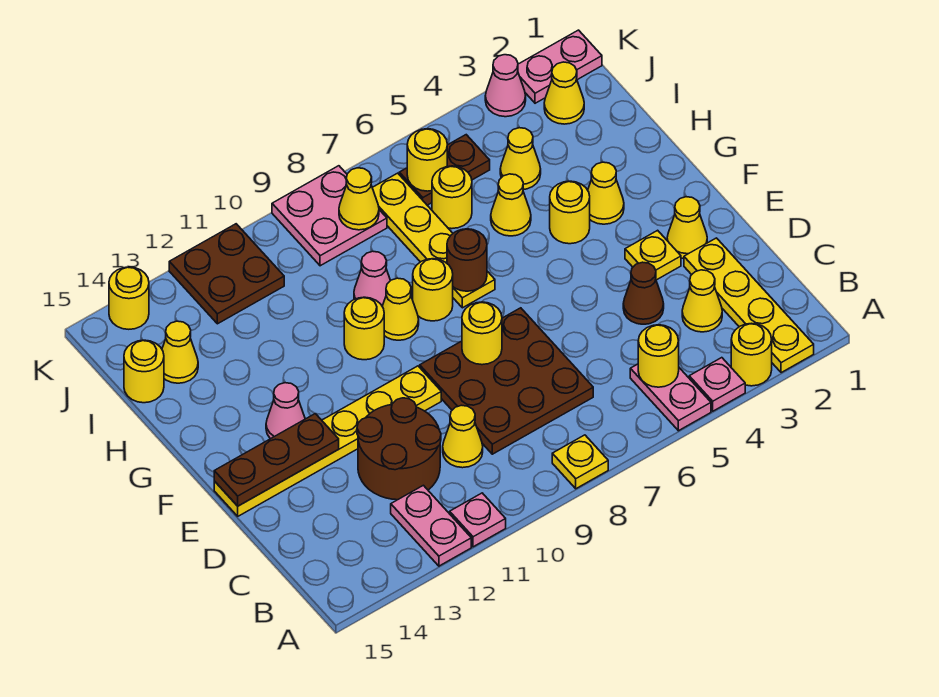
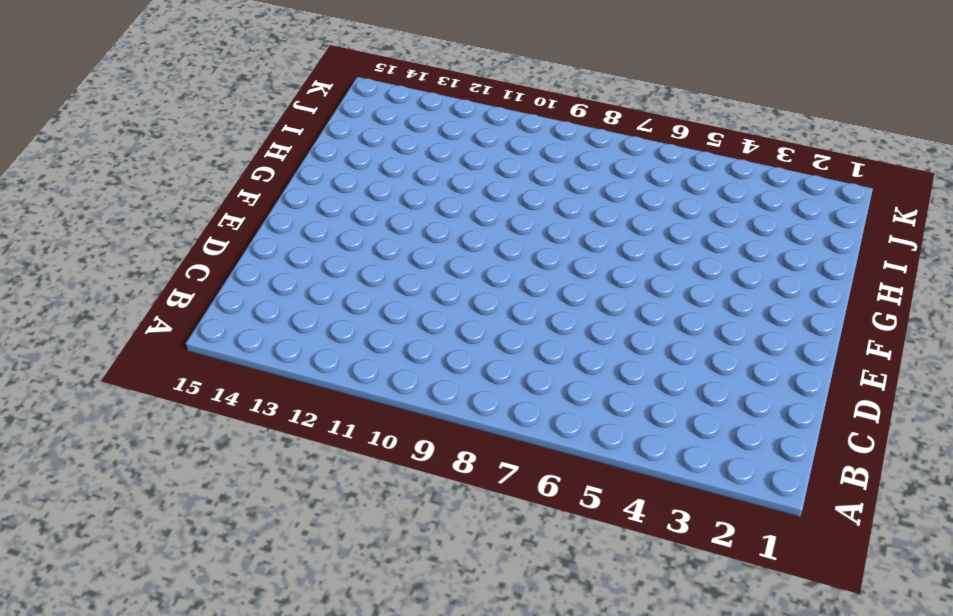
none -> yellow plate A2:D2 level 1
none -> yellow round brick A3 level 1
none -> pink plate A4 level 1
none -> pink plate A5:B5 level 1

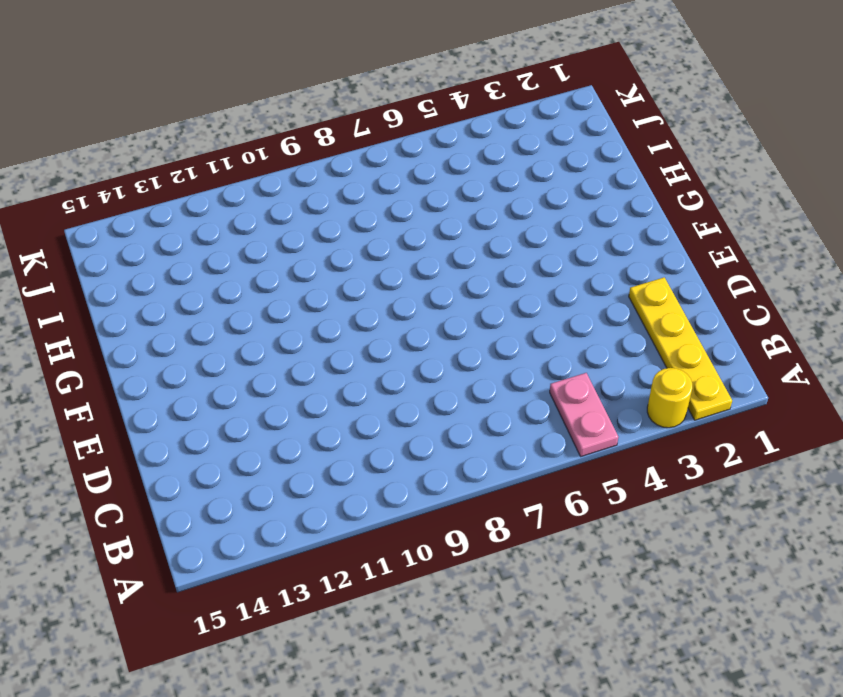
none -> pink plate A4 level 1
none -> yellow plate A8 level 1
none -> pink plate A11 level 1
none -> pink plate A12:B12 level 1

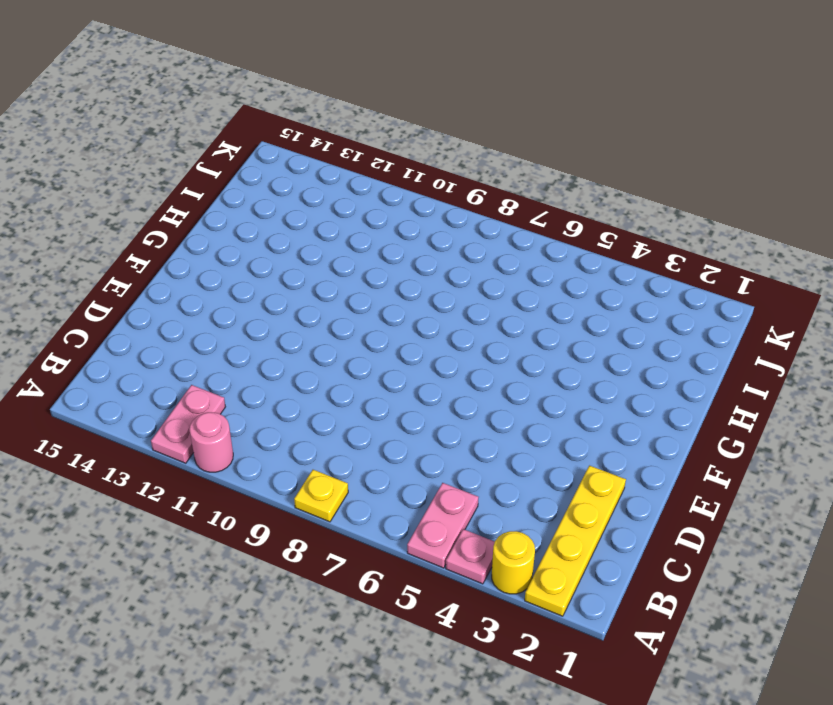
pink round brick A11 level 1 -> pink plate A11 level 1
none -> yellow cone C3 level 1
none -> brown plate C7:E9 level 1
none -> yellow cone C10 level 1
none -> brown round brick C11:D12 level 1

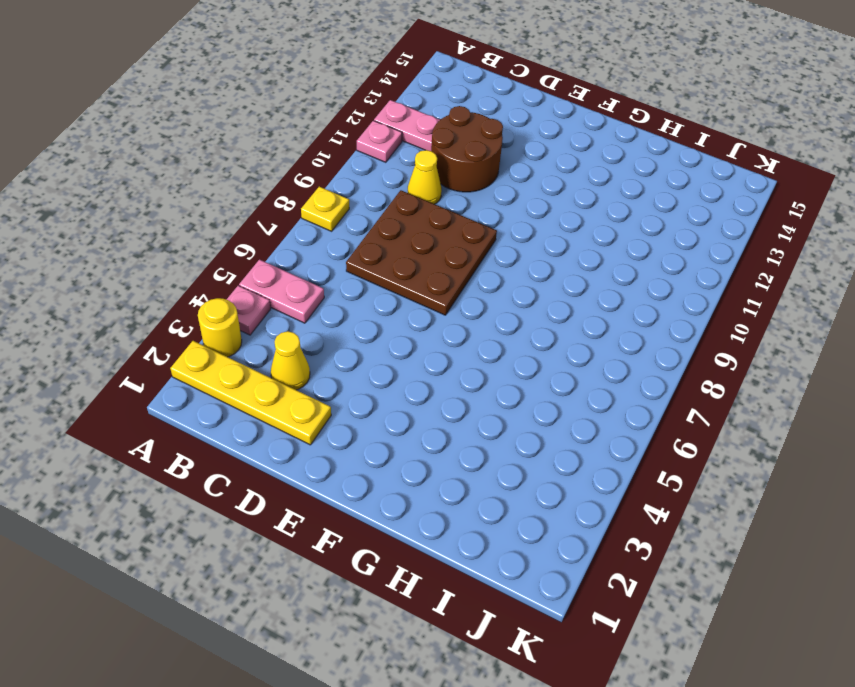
none -> brown cone D4 level 1
none -> yellow cone E2 level 1
none -> yellow plate E3 level 1
none -> yellow plate E10:E15 level 1

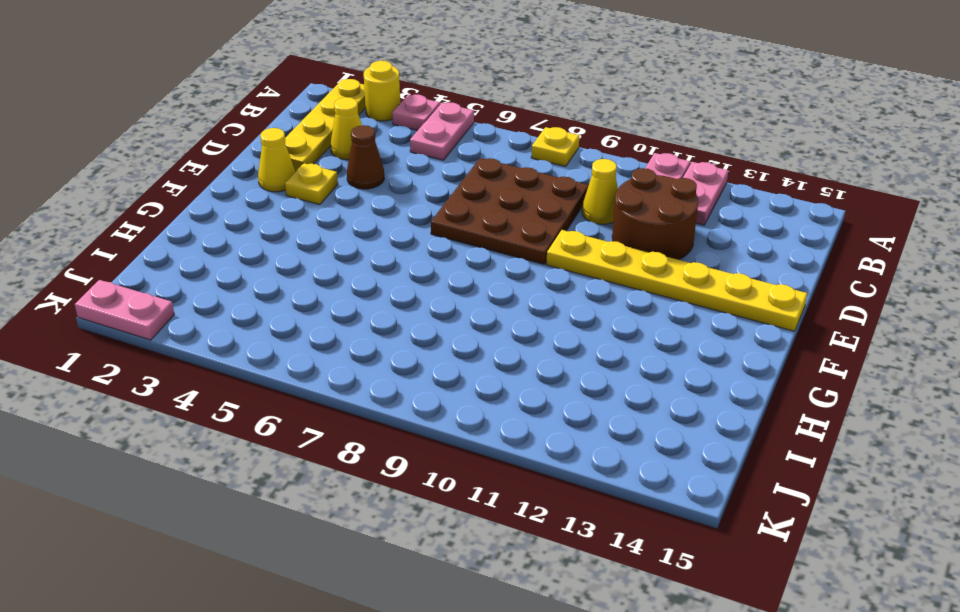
none -> pink cone F13 level 1
none -> yellow cone G3 level 1
none -> yellow round brick G4 level 1
none -> yellow plate G7:J7 level 1

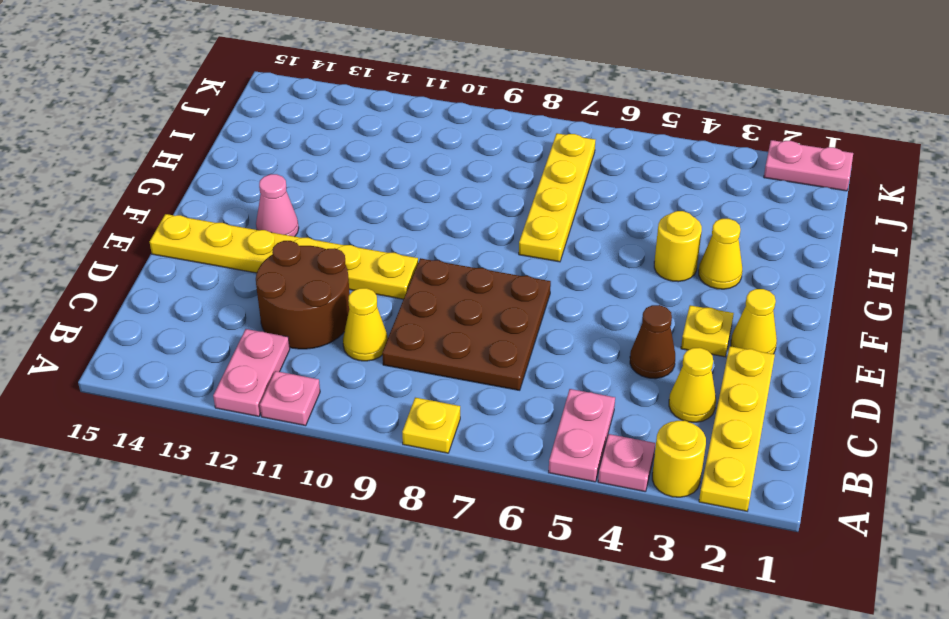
none -> yellow round brick G8 level 1
none -> yellow cone G9 level 1
none -> yellow round brick G10 level 1
none -> yellow cone H5 level 1

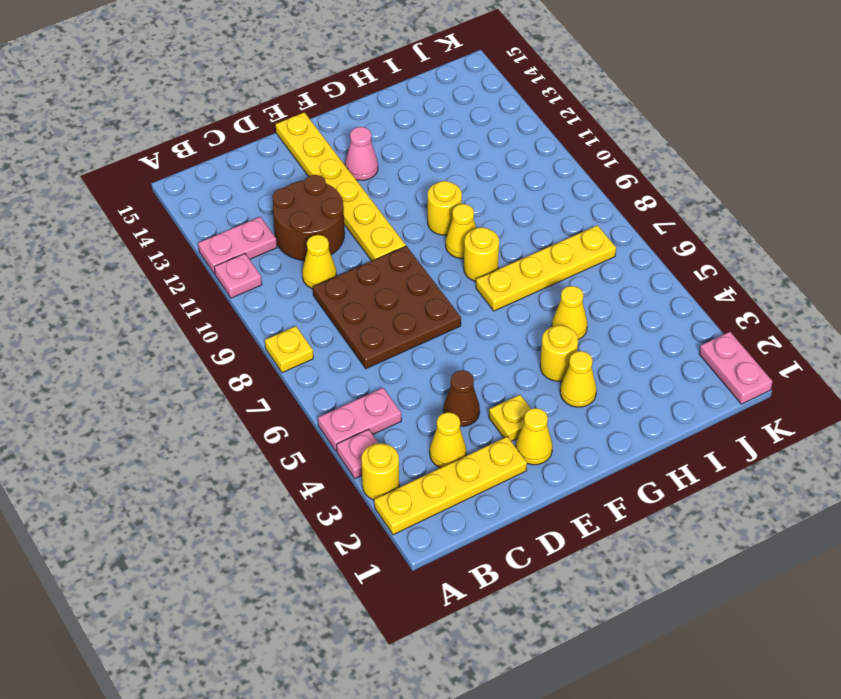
none -> pink cone H9 level 1
none -> yellow cone I4 level 1
none -> yellow round brick I6 level 1
none -> yellow cone I14 level 1

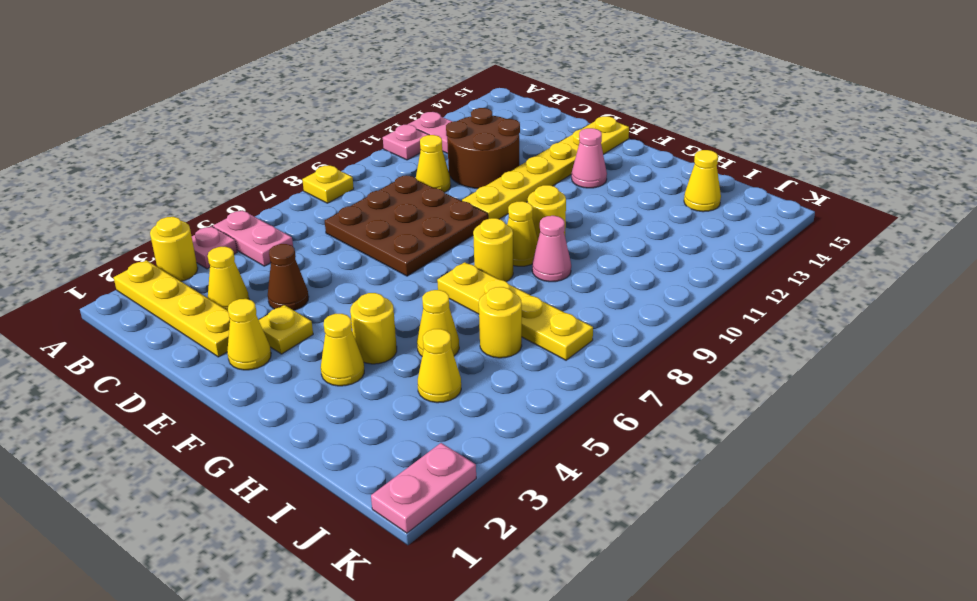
none -> yellow round brick I15 level 1
none -> yellow cone J2 level 1
none -> brown plate J5:J6 level 1
none -> pink plate J8:K9 level 1

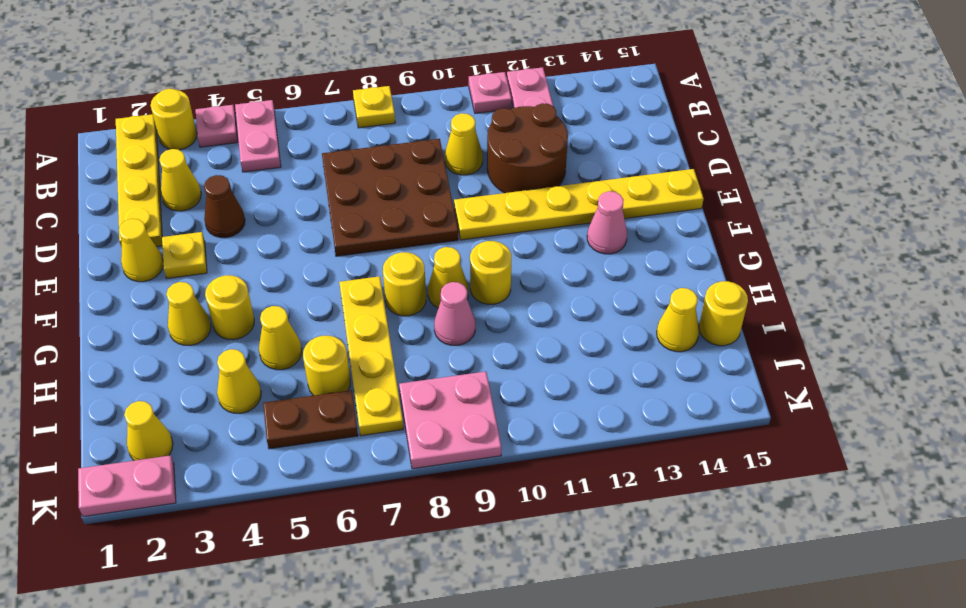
none -> brown plate J11:K12 level 1
none -> pink cone K3 level 1
none -> yellow round brick K14 level 1
none -> yellow round brick B5 level 2

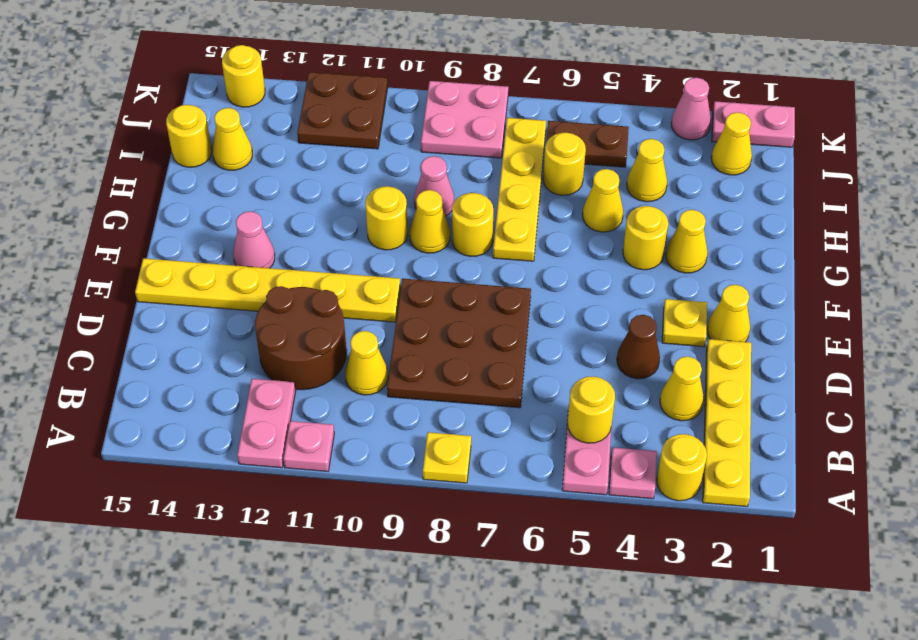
none -> yellow round brick E8 level 2
none -> brown plate E13:E15 level 2
none -> brown round brick G7 level 2
none -> yellow round brick J6 level 2

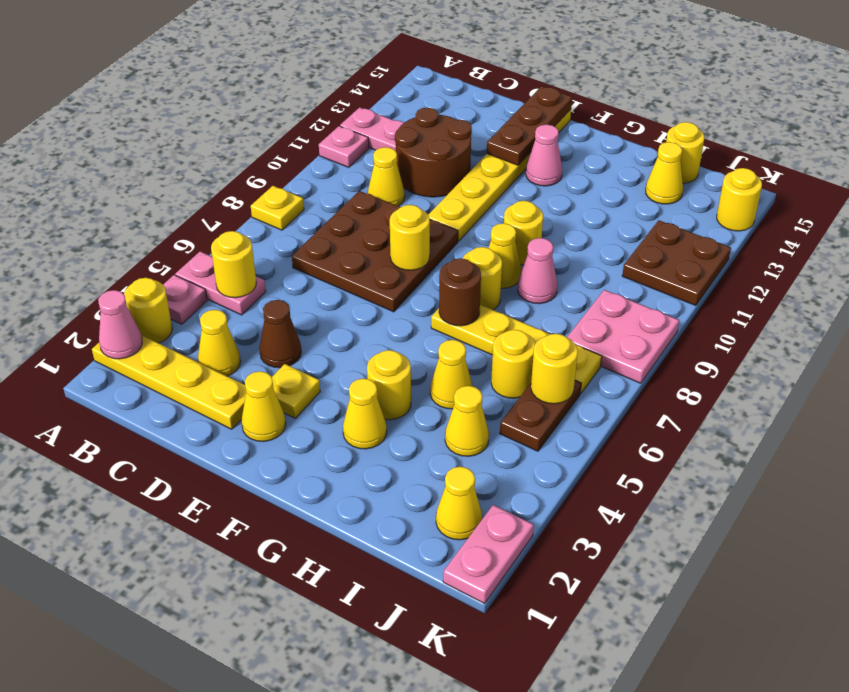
pink cone A2 level 2 -> pink cone K3 level 1
none -> yellow cone J8 level 2

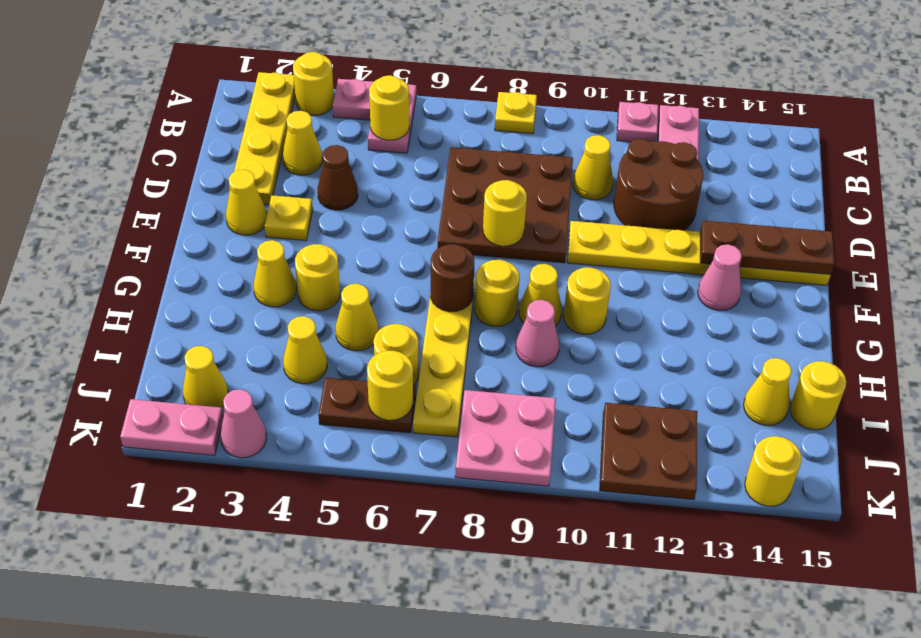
none -> yellow cone J8 level 2

